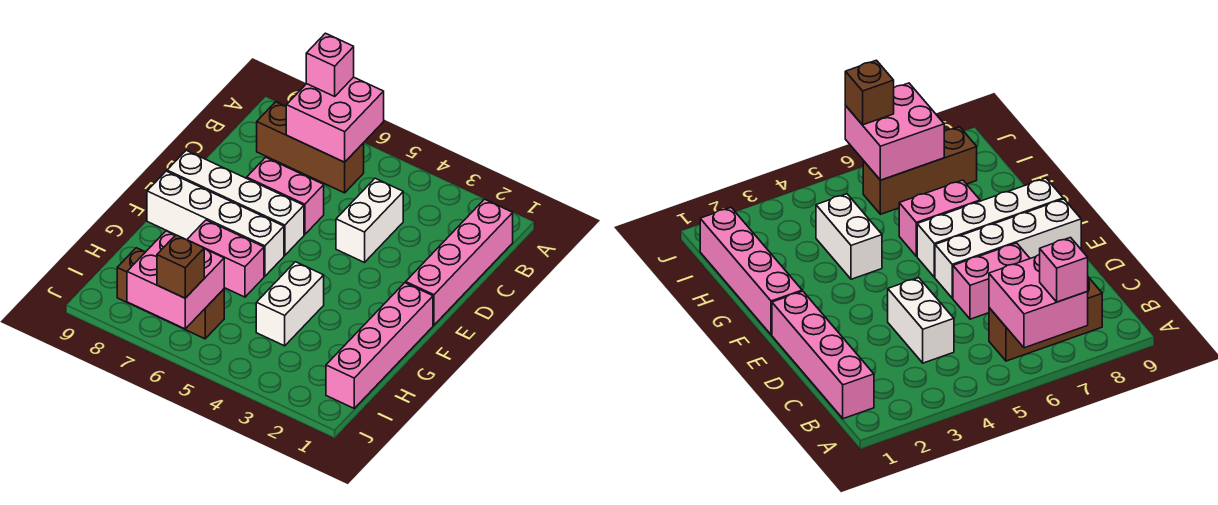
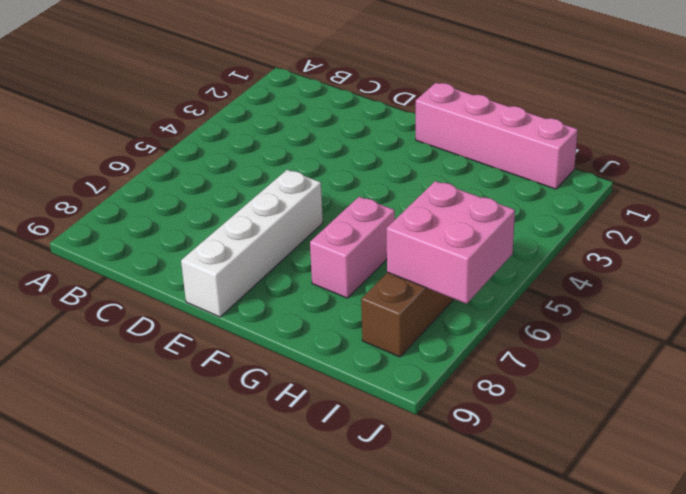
none -> pink brick B1:E1 level 1
none -> brown brick B6:B8 level 1
none -> white brick C4:D4 level 1

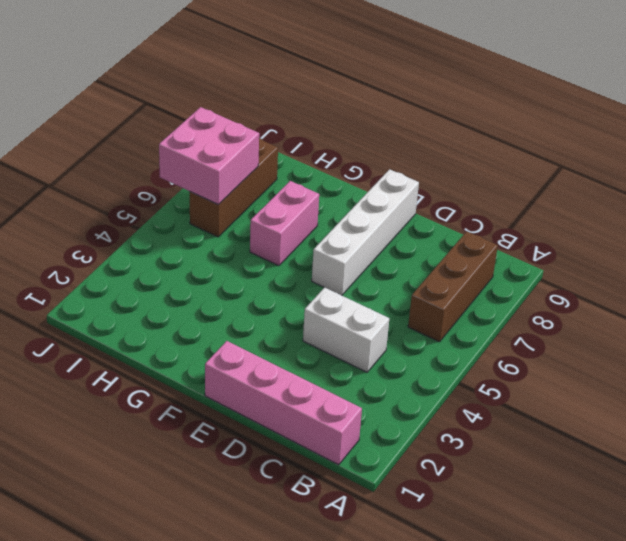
none -> pink brick D6:D7 level 1
none -> pink brick F1:I1 level 1
none -> white brick F6:F9 level 1

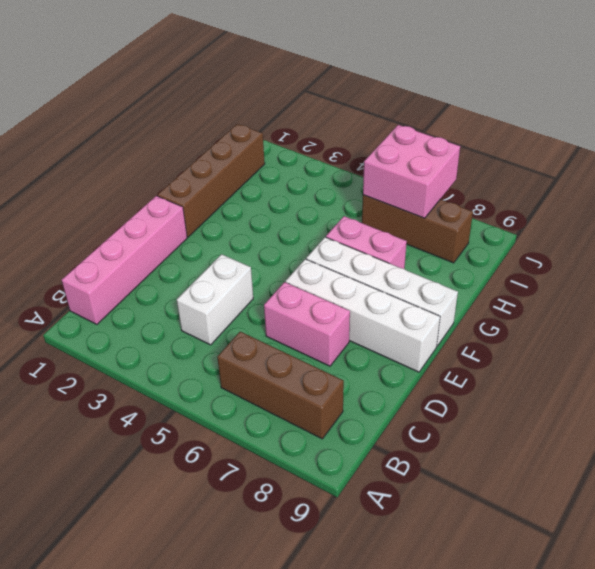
brown brick F1:I1 level 1 -> pink brick F1:I1 level 1
none -> white brick G4:H4 level 1
none -> pink brick A6:B7 level 2
none -> pink brick A7 level 3

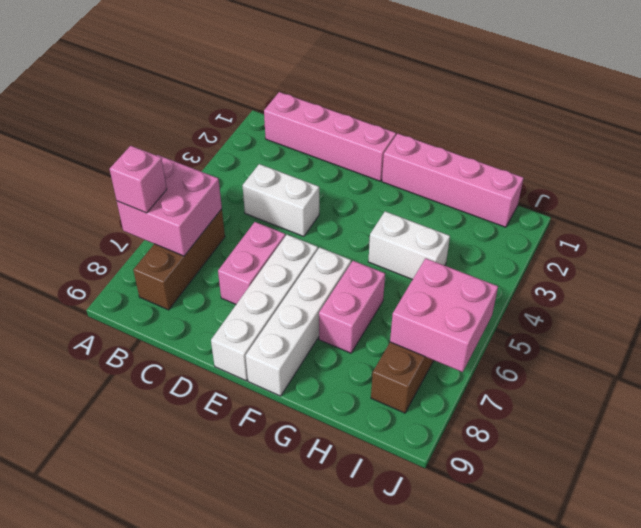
none -> brown brick J6 level 3

